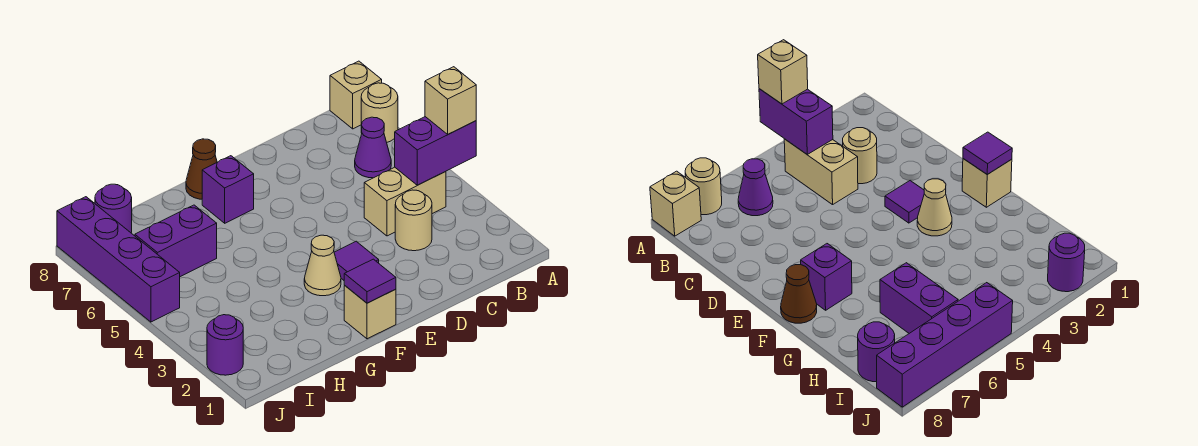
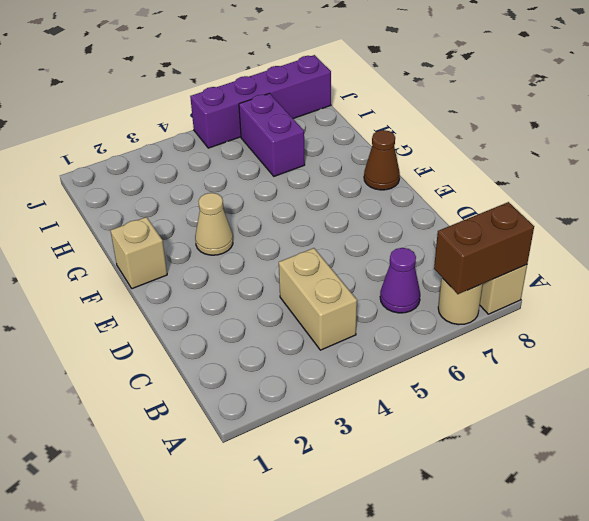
brown brick A7:A8 level 2 -> none
none -> tan round brick C3 level 1
none -> purple tile E3 level 1
none -> purple brick F7 level 1

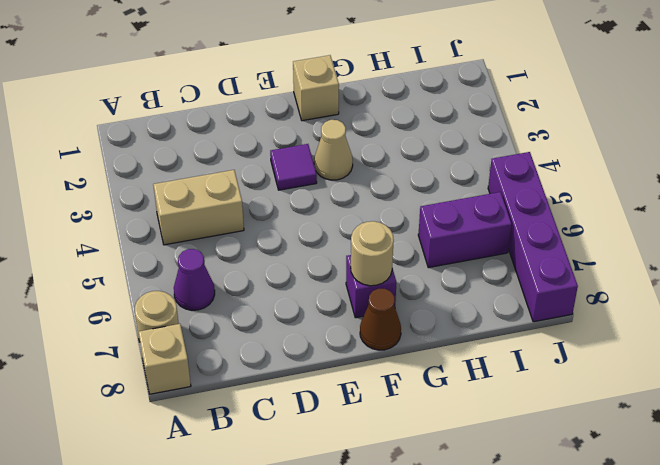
tan round brick F7 level 2 -> tan round brick C3 level 1
none -> purple round brick I8 level 1
none -> purple round brick J2 level 1
none -> purple brick A4:B4 level 2

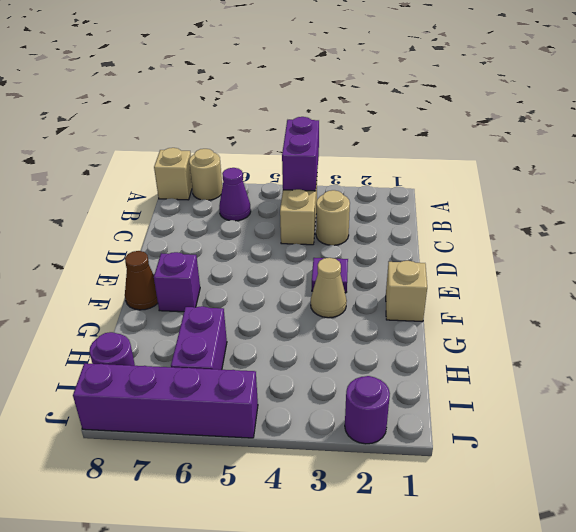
none -> purple tile F1 level 2
none -> tan brick A4 level 3

